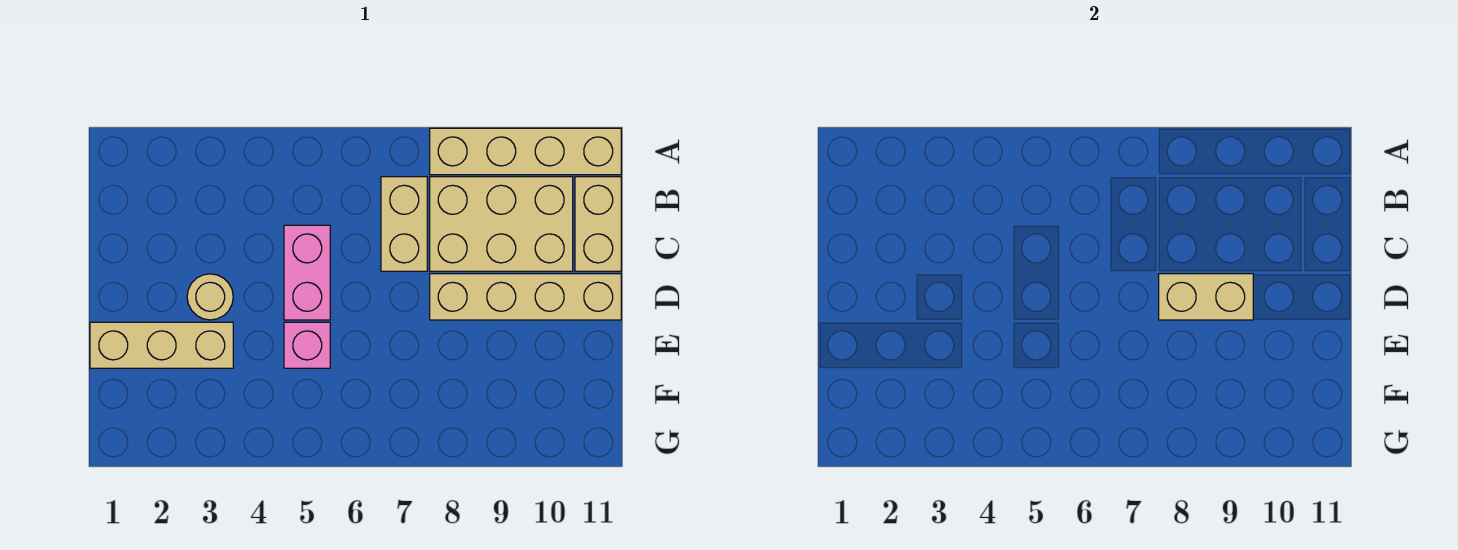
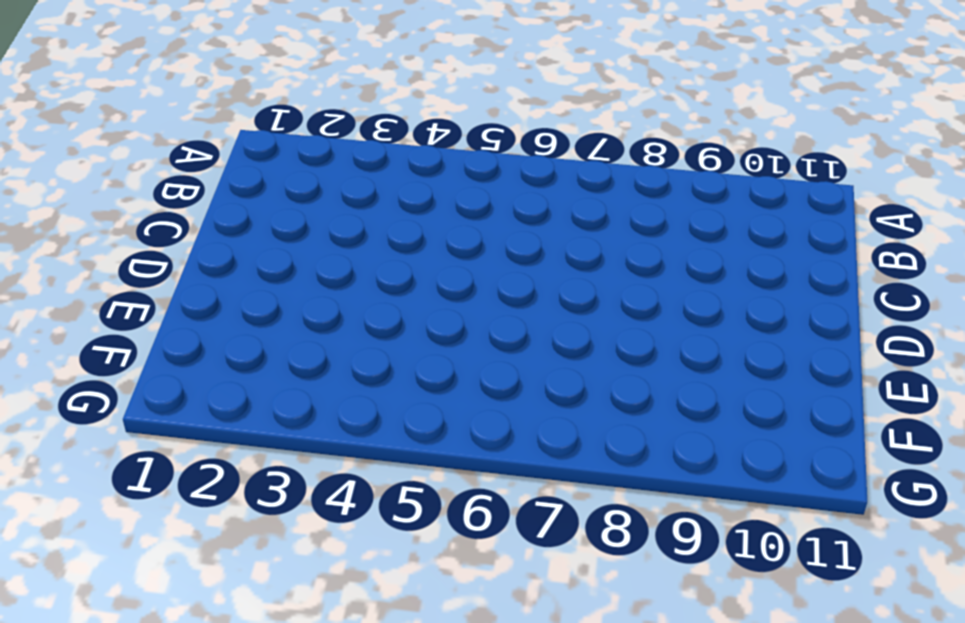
none -> tan brick A8:A11 level 1
none -> tan brick B7:C7 level 1

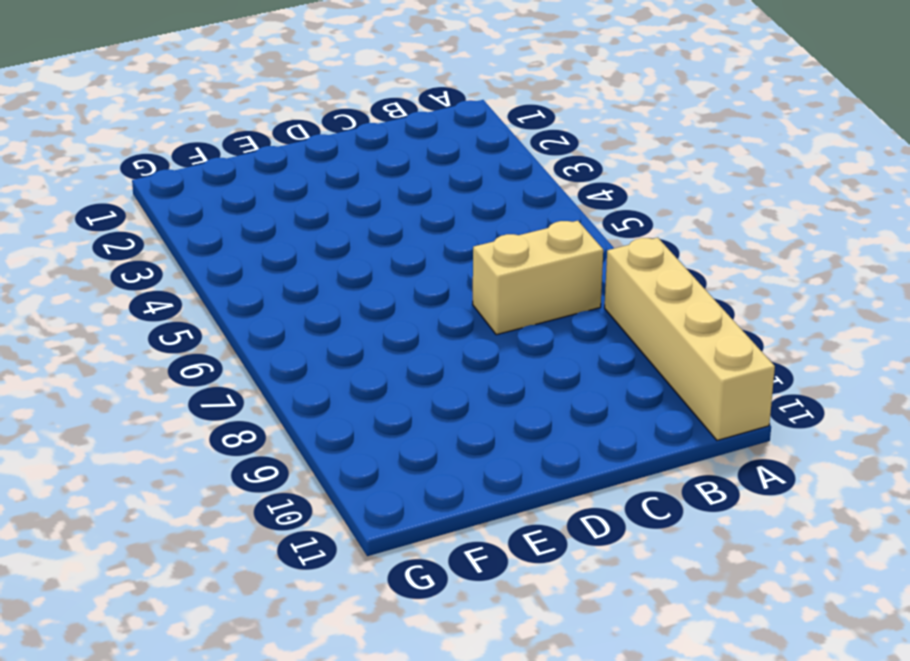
none -> tan brick B8:C10 level 1
none -> tan brick B11:C11 level 1

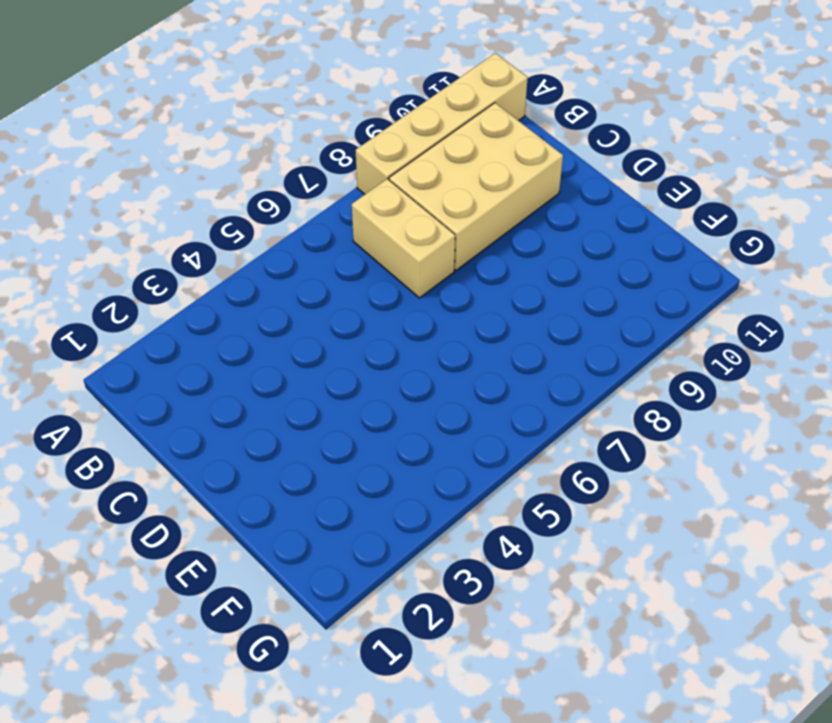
none -> tan brick B11:C11 level 1
none -> pink brick C5:D5 level 1

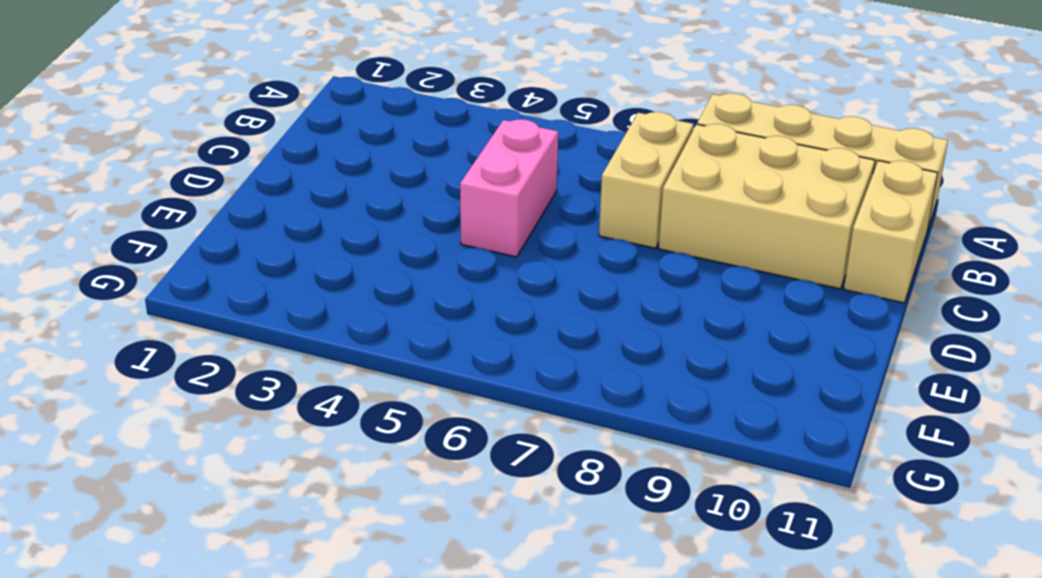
none -> tan round brick D3 level 1
none -> tan brick D8:D11 level 1

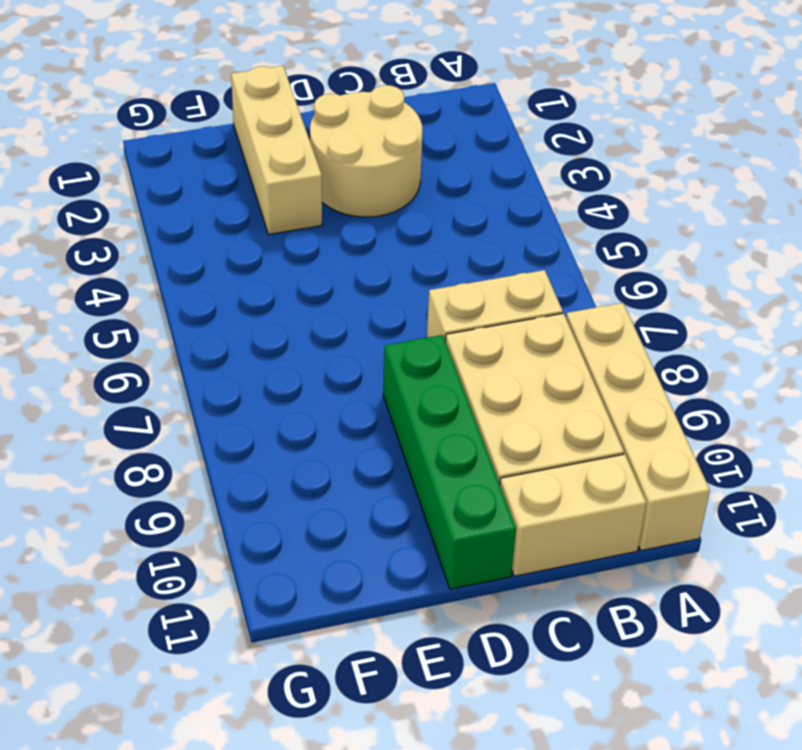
tan round brick C2:D3 level 1 -> tan round brick D3 level 1
green brick D8:D11 level 1 -> tan brick D8:D11 level 1
none -> pink brick C5:D5 level 1
none -> pink brick E5 level 1

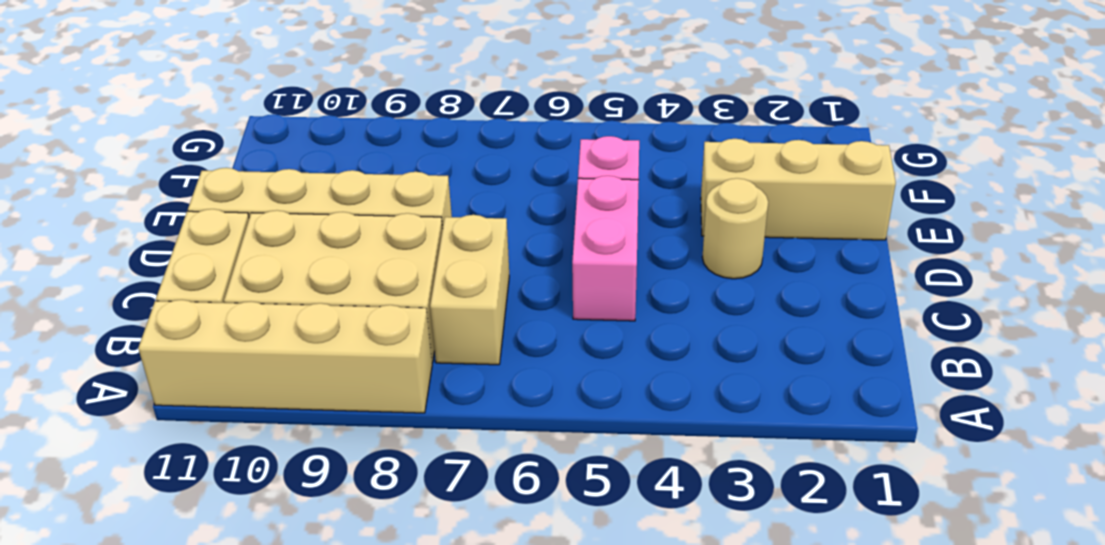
none -> tan brick D8:D9 level 2

